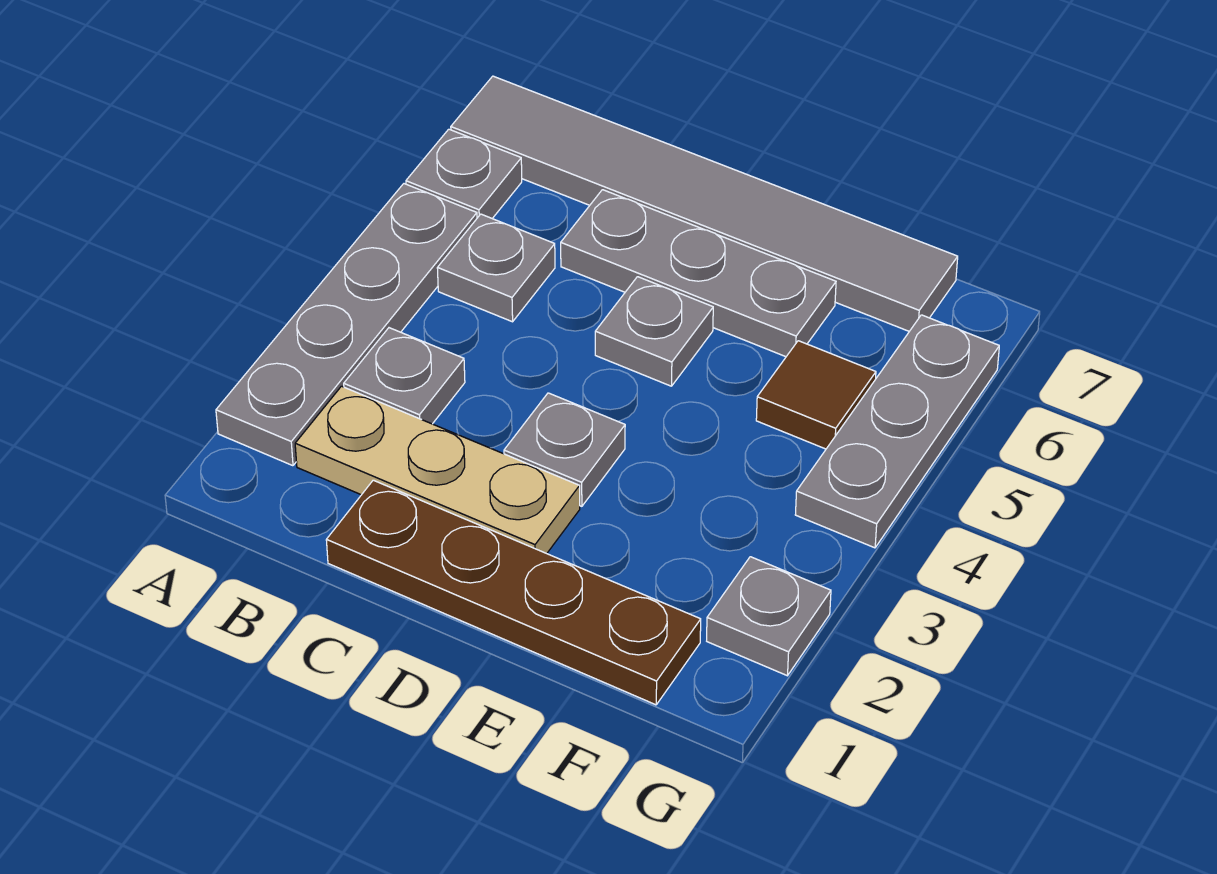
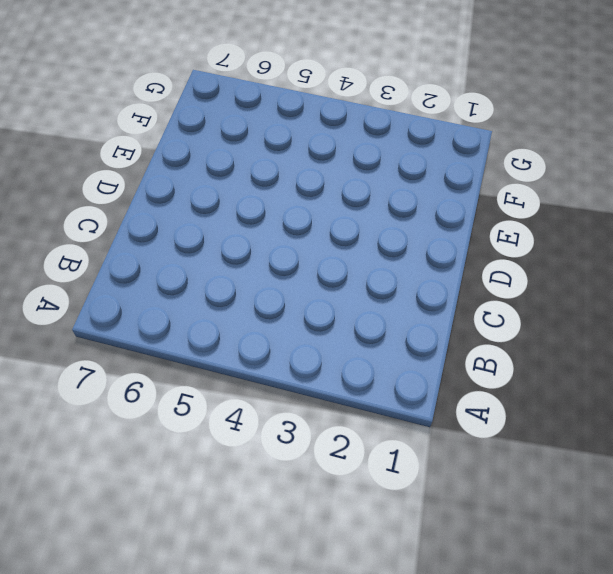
none -> grey plate A2:A5 level 1
none -> grey plate A6 level 1
none -> grey tile A7:F7 level 1

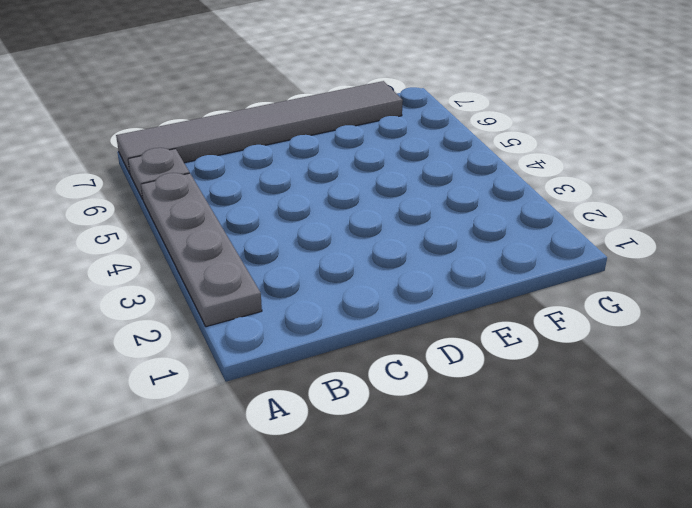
none -> tan plate B2:D2 level 1
none -> grey plate B3 level 1
none -> grey plate B5 level 1

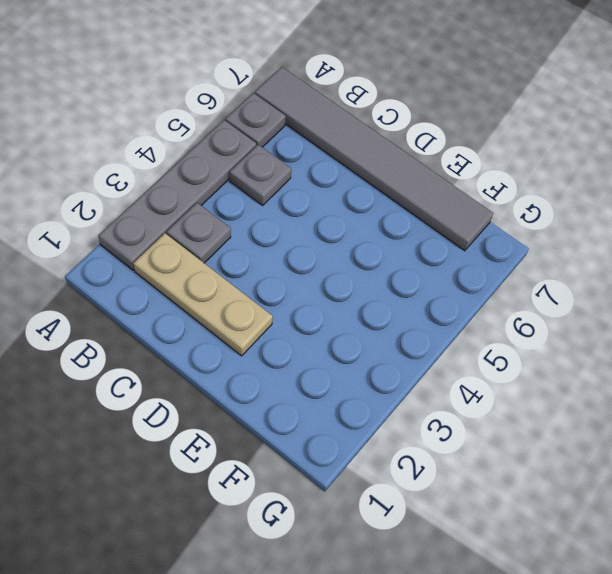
none -> brown plate C1:F1 level 1
none -> grey plate C6:E6 level 1
none -> grey plate D3 level 1

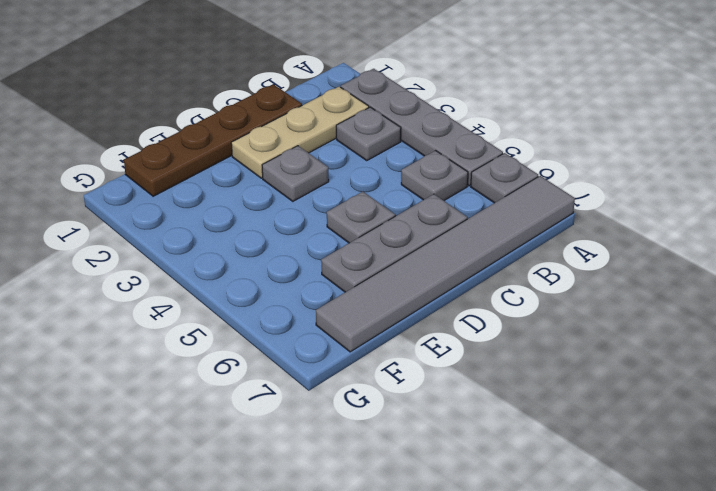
none -> brown tile F5 level 1
none -> grey plate G2 level 1
none -> grey plate G4:G6 level 1

